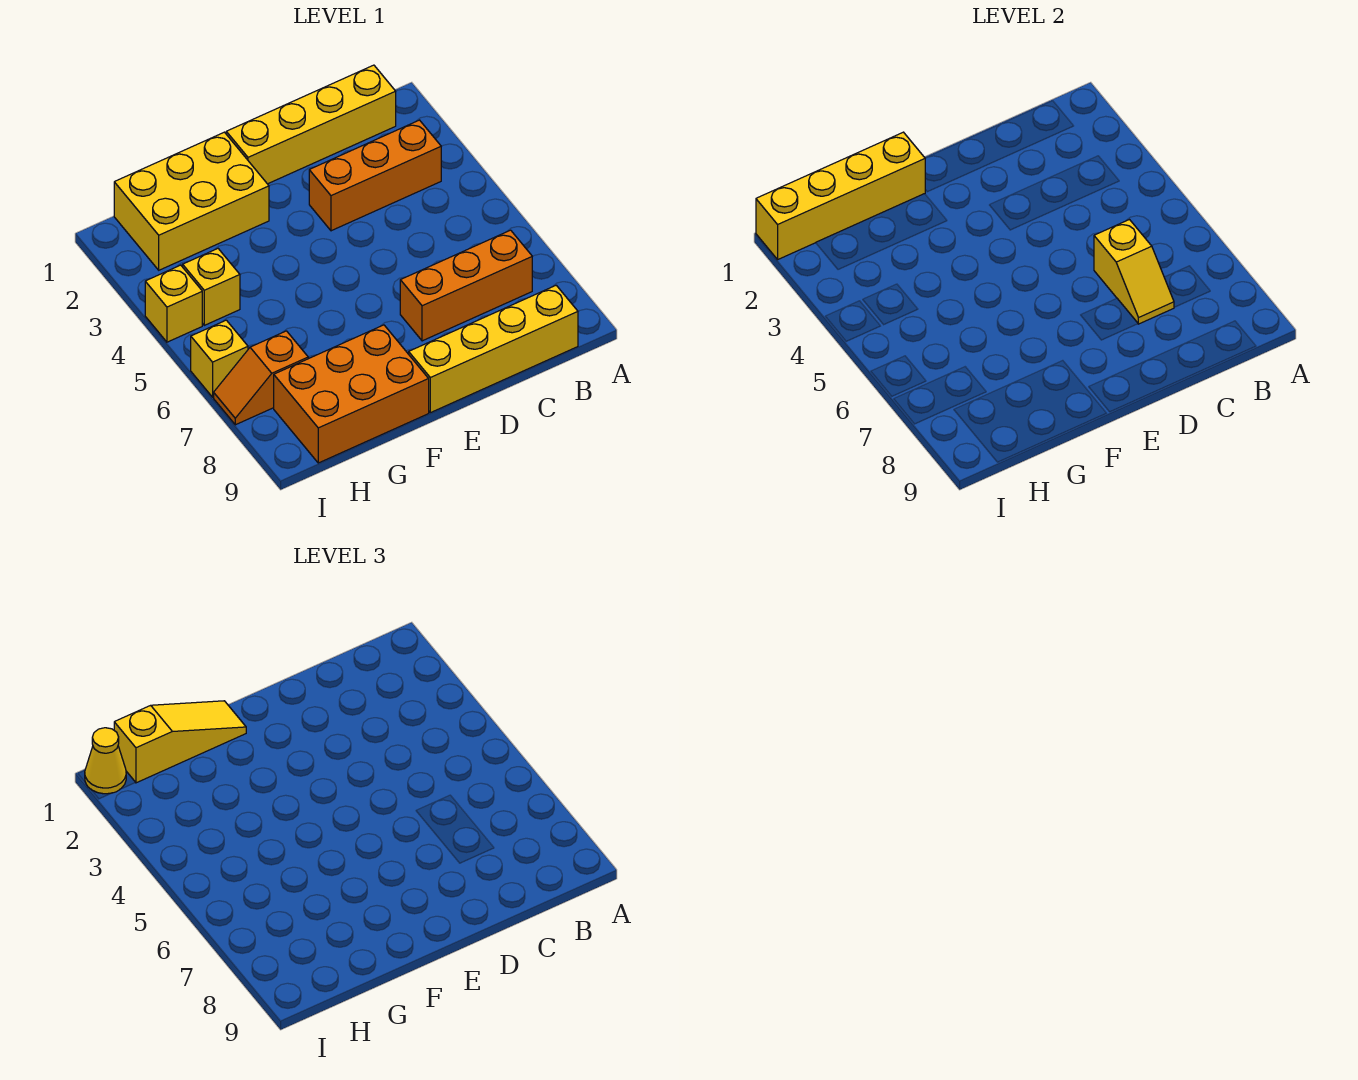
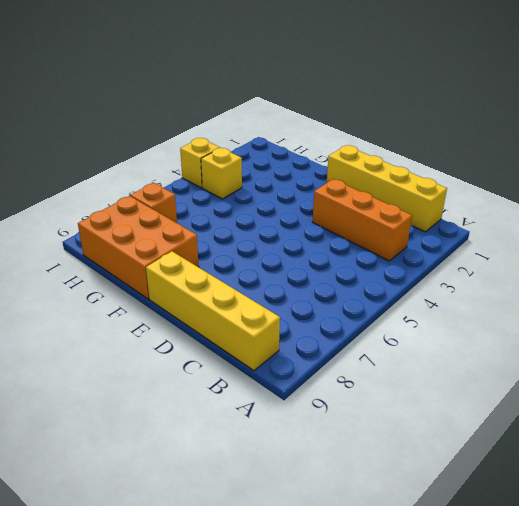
none -> orange brick B7:D7 level 1
none -> yellow brick F1:H2 level 1
none -> yellow brick I6 level 1

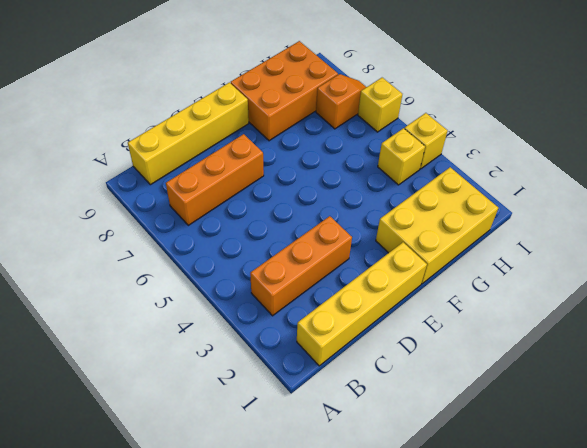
none -> yellow slope C6:C7 level 2 top 6
none -> yellow brick F1:I1 level 2
none -> yellow slope F1:H1 level 3 top H

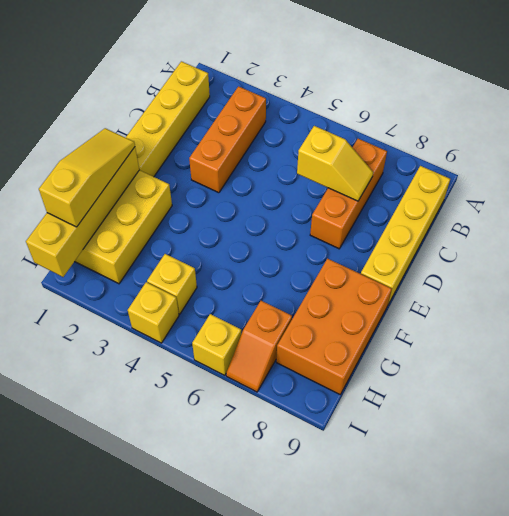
none -> yellow cone I1 level 3

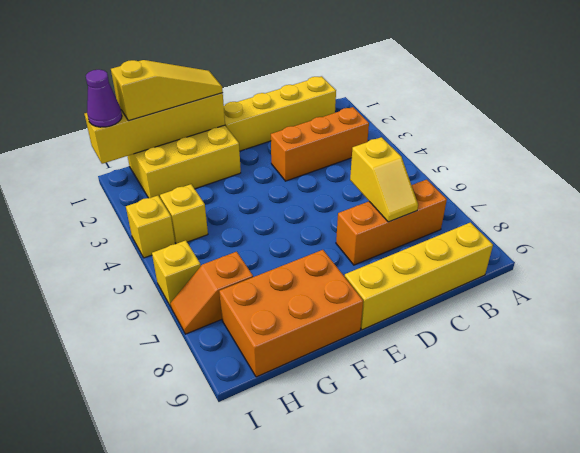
purple cone I1 level 3 -> yellow cone I1 level 3

